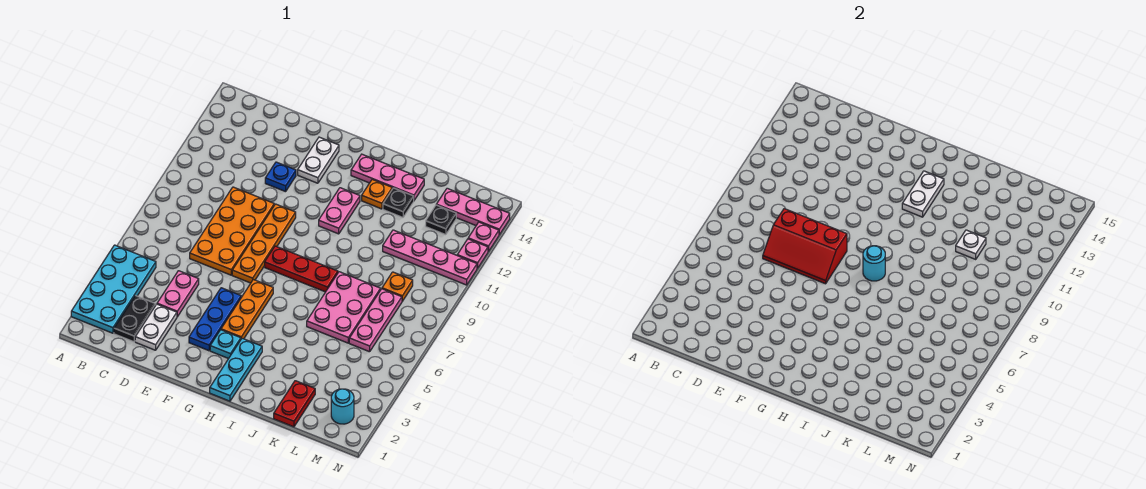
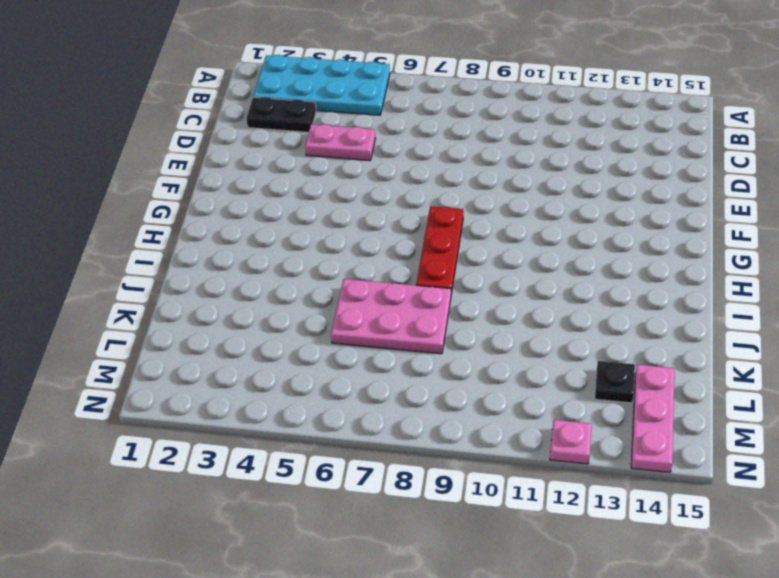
none -> white plate D2:D3 level 1
none -> orange plate D7:E10 level 1
none -> blue plate E12 level 1
none -> blue plate F3:F5 level 1

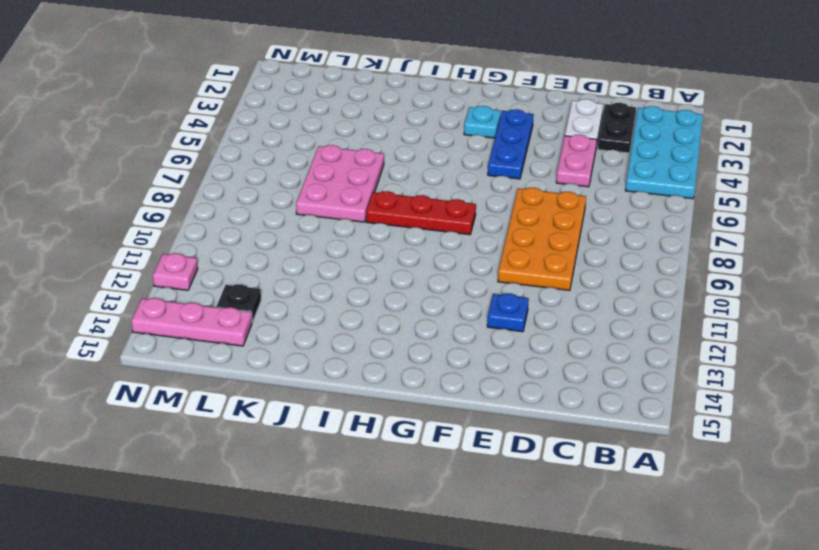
none -> orange plate F7:F10 level 1
none -> white plate F13:F14 level 1
none -> orange plate G4:G6 level 1
none -> cyan plate H1:H3 level 1

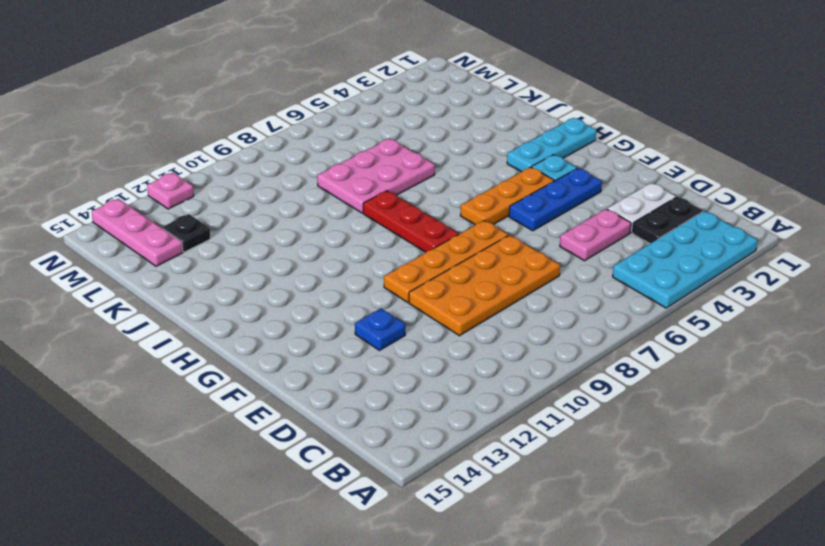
none -> white plate F13:F14 level 1
none -> pink plate H11:H12 level 1
none -> pink plate H14:J14 level 1
none -> orange plate I13 level 1

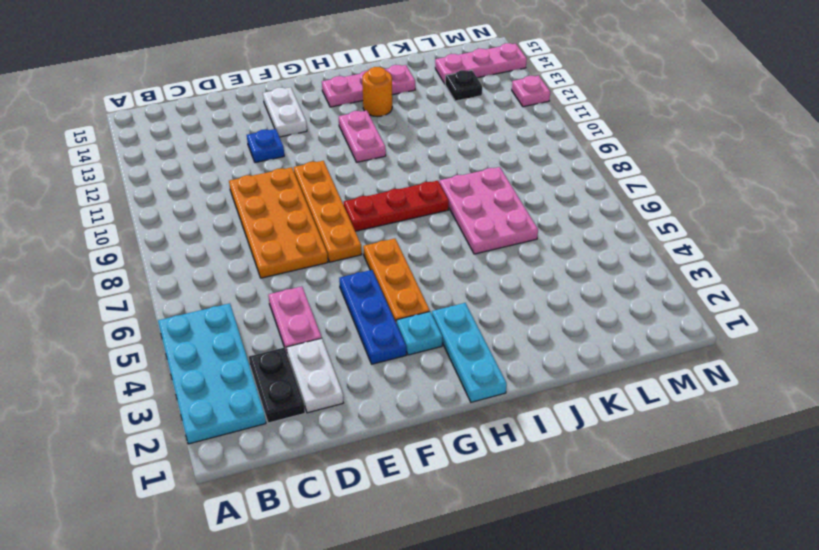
orange round brick I13 level 1 -> orange plate I13 level 1
none -> black plate J13 level 1
none -> red plate K1:K2 level 1
none -> pink plate K11:N11 level 1
none -> pink plate L6:L8 level 1

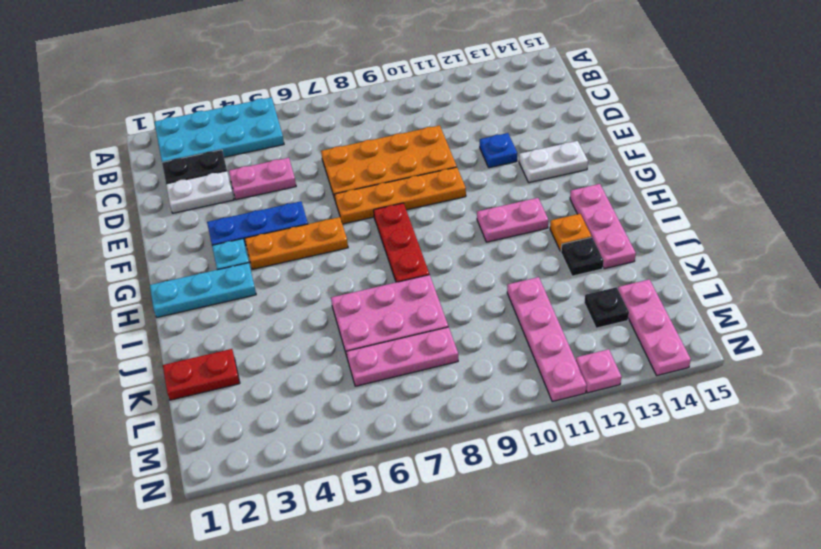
none -> orange plate L9 level 1
none -> cyan round brick M2 level 1
none -> pink plate N13 level 1
none -> red slope D7:F8 level 2 top 8

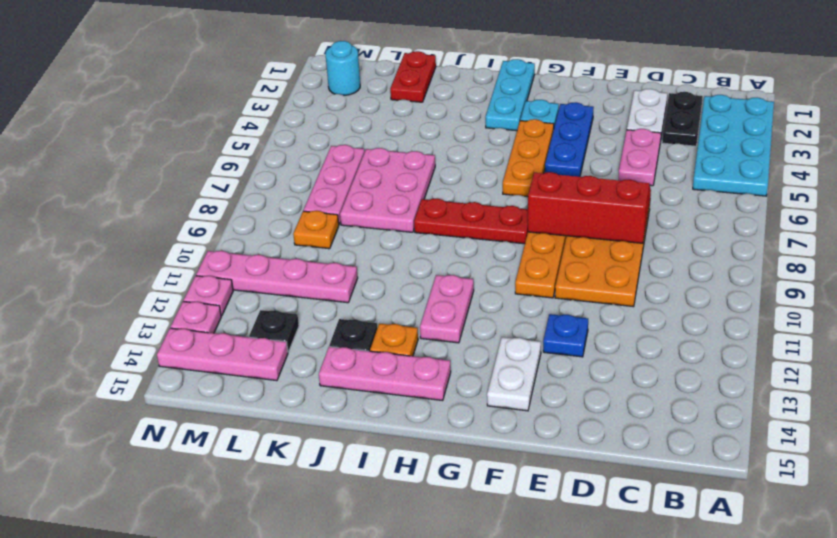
none -> cyan round brick H8 level 2
none -> white plate H12:H13 level 2
none -> white plate K11 level 2

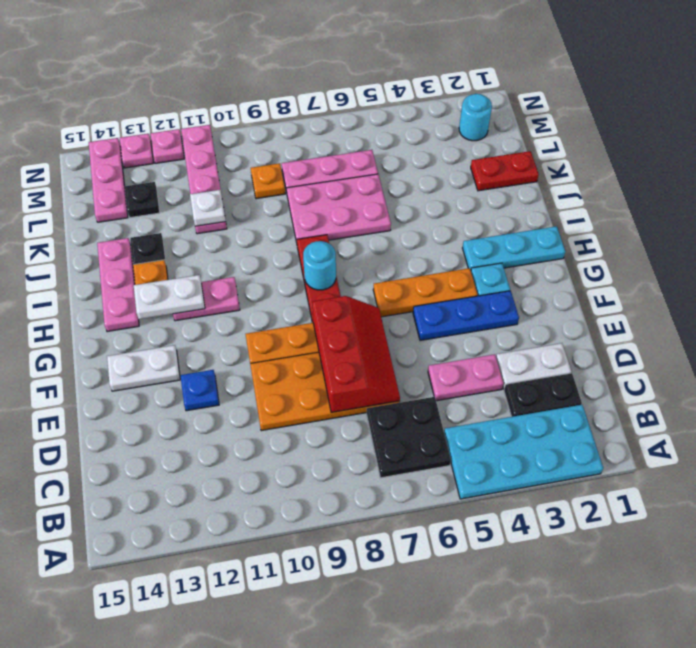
black plate B6:C7 level 1 -> none

